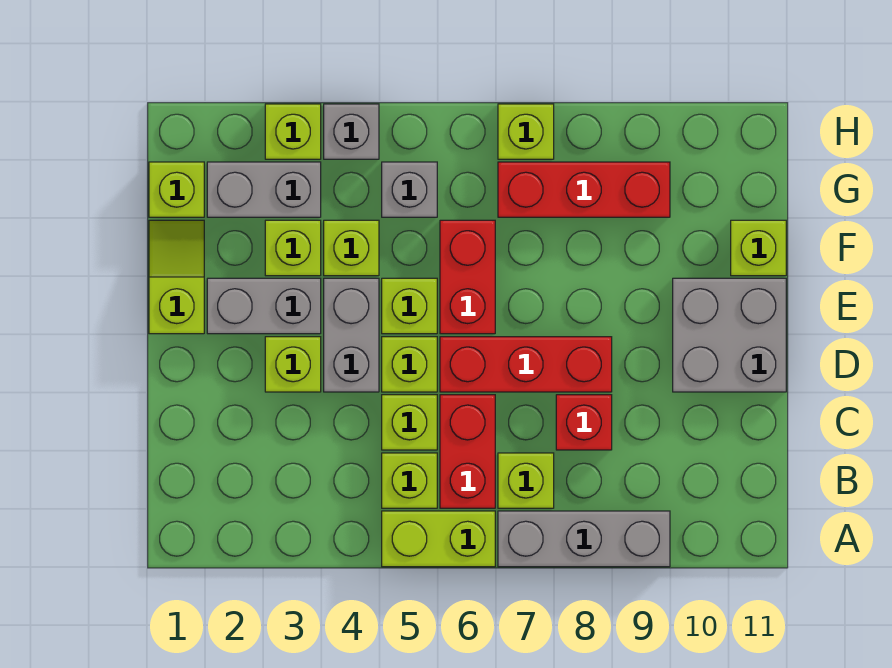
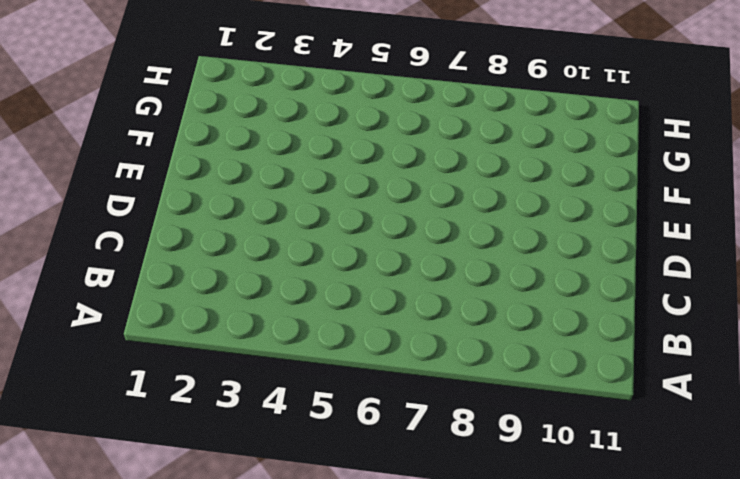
none -> lime brick A5:A6 level 1
none -> grey brick A7:A9 level 1
none -> lime brick B5 level 1

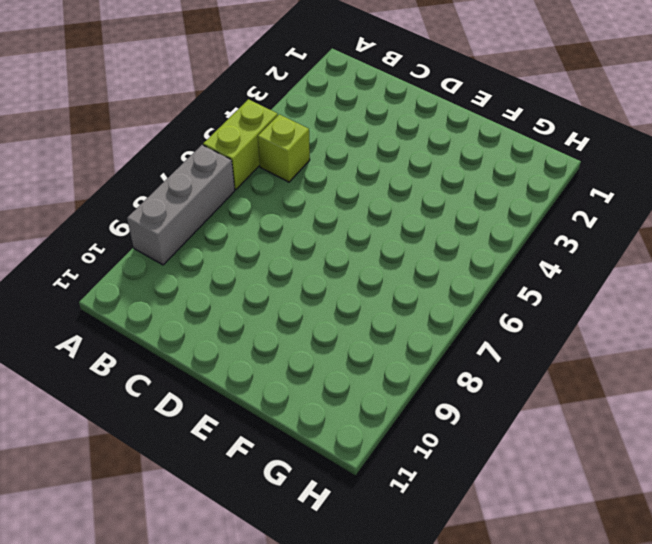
none -> red brick B6:C6 level 1
none -> lime brick B7 level 1
none -> lime brick C5 level 1

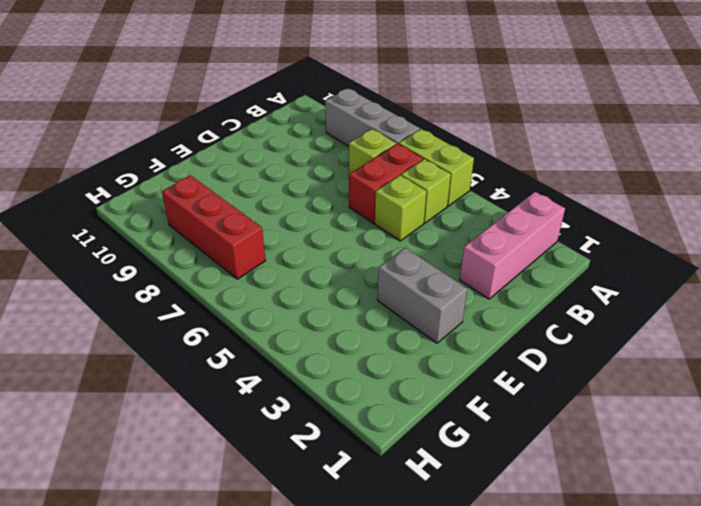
pink brick A2:C2 level 1 -> none
none -> red brick C8 level 1
none -> lime brick D3 level 1
none -> grey brick D4:E4 level 1

